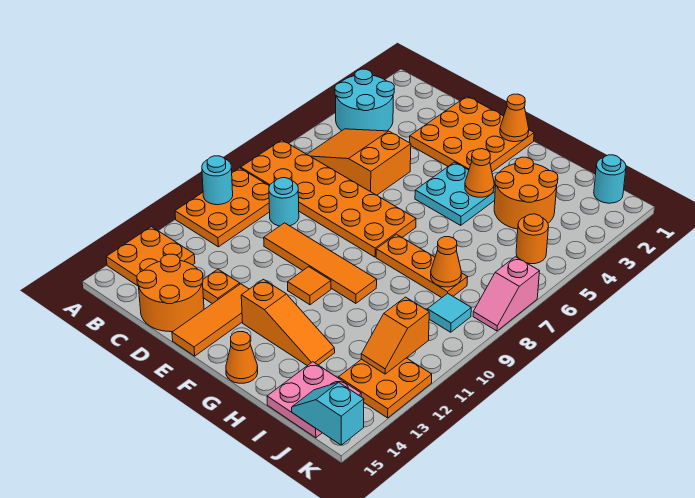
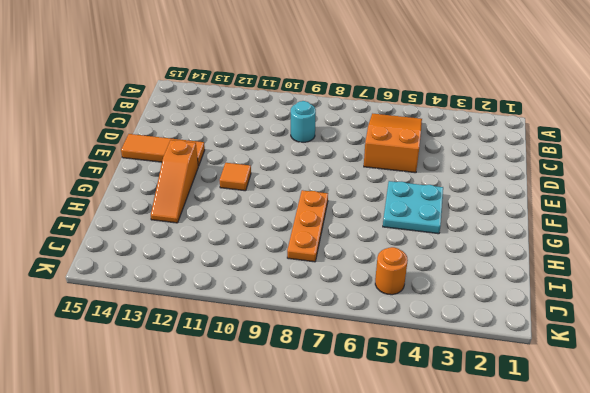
none -> cyan round brick A3:B4 level 1
none -> orange plate A7:F8 level 1
none -> orange plate A9:B11 level 1

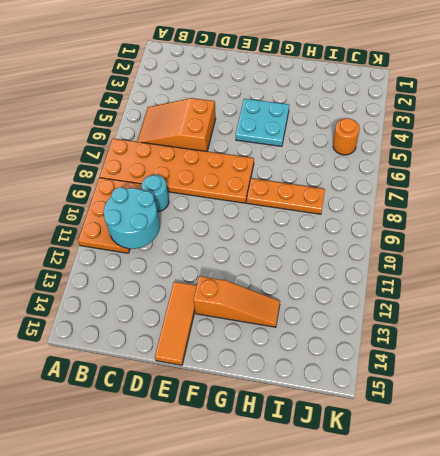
cyan round brick B10:C11 level 2 -> cyan round brick A3:B4 level 1
none -> orange plate A13:B14 level 1
none -> orange round brick C14:D15 level 1
none -> orange plate D1:F3 level 1

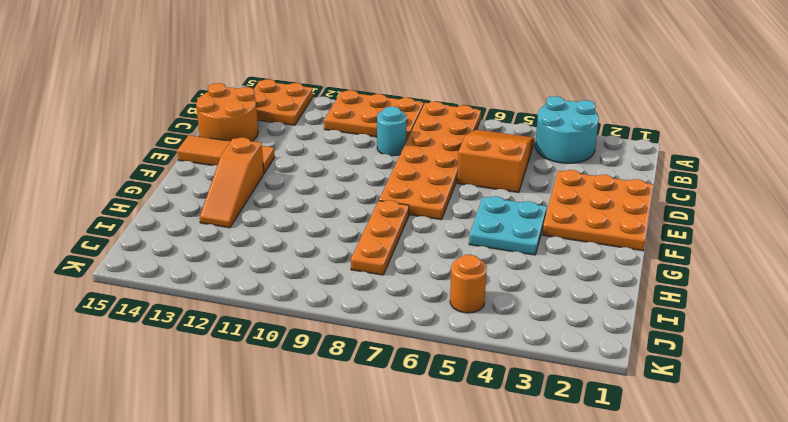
none -> orange tile D10:G10 level 1
none -> orange plate D13 level 1
none -> orange tile F11 level 1

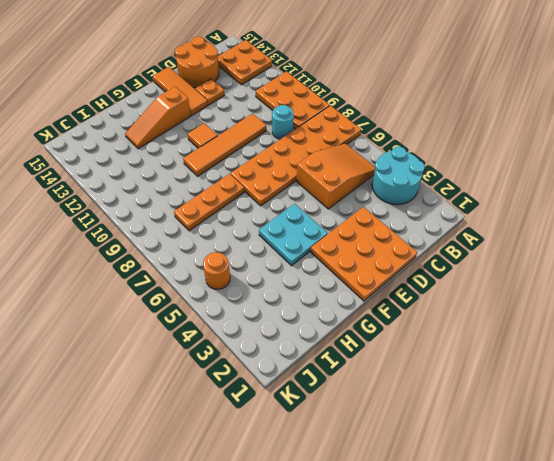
none -> orange cone G15 level 1
none -> orange round brick H3:I4 level 1
none -> pink plate I14:J15 level 1

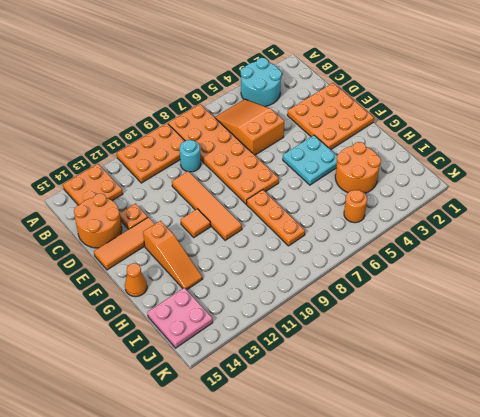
none -> cyan round brick J1 level 1
none -> cyan tile J9 level 1
none -> orange plate J12:K13 level 1

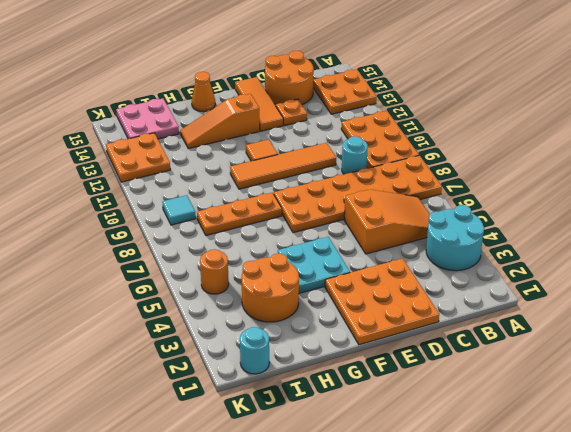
none -> pink slope K7:K8 level 1 top 7
none -> cyan round brick A10 level 2
none -> orange cone F1 level 2

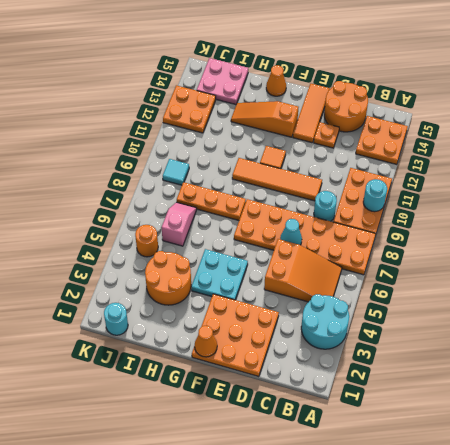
cyan cone D7 level 2 -> none
pink slope I6:I7 level 1 top 6 -> pink slope K7:K8 level 1 top 7
none -> orange cone G4 level 2
none -> orange cone I8 level 2
none -> orange slope J11:J12 level 2 top 11

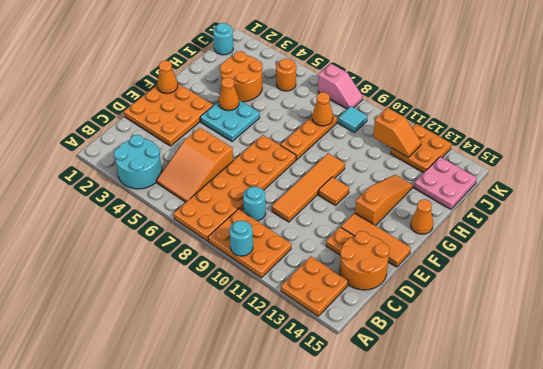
none -> cyan slope J15:K15 level 2 top K

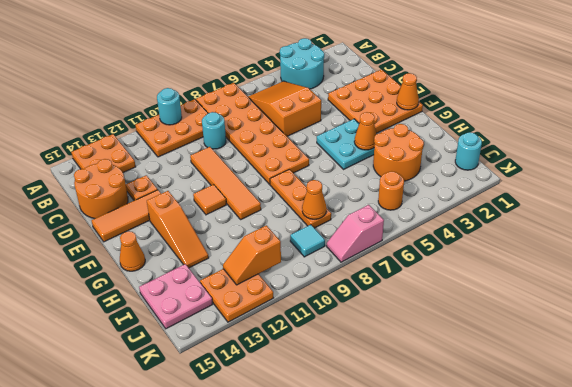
none -> cyan slope J15:K15 level 2 top K

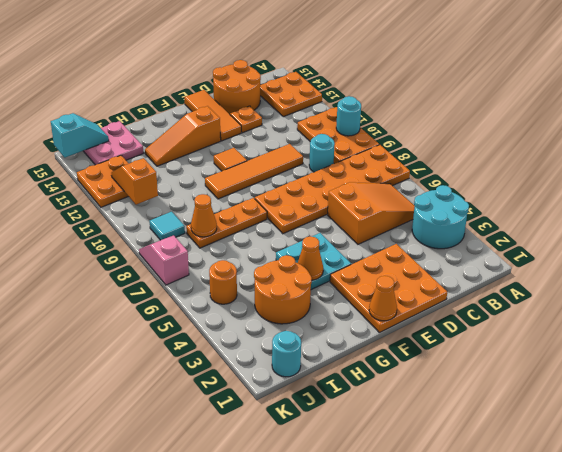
none -> orange cone G15 level 1

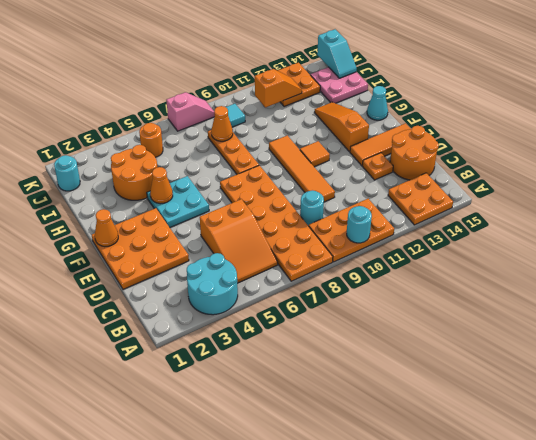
cyan cone G15 level 1 -> orange cone G15 level 1

